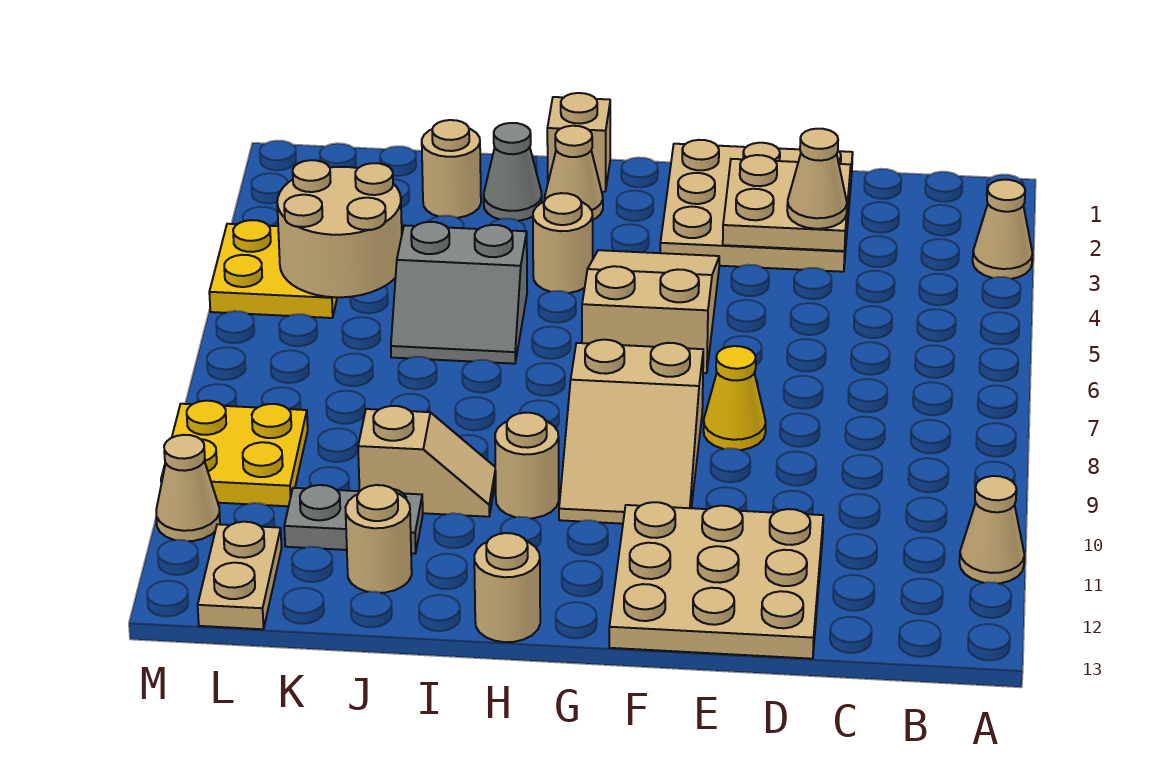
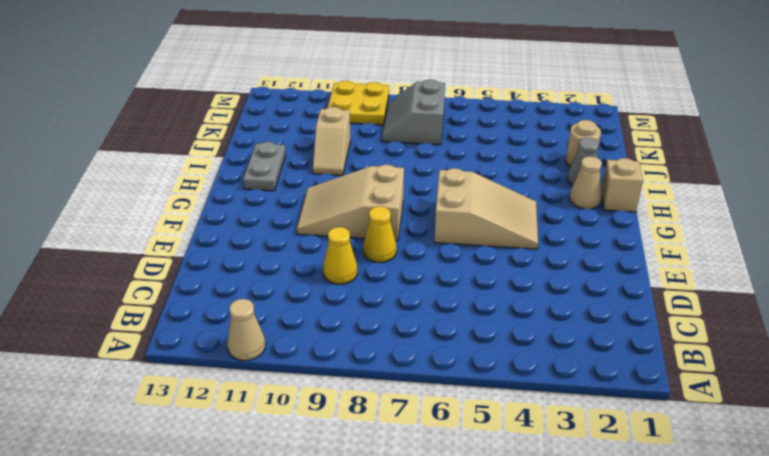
yellow cone D9 level 1 -> none
grey plate H12:I12 level 1 -> grey plate J11:K11 level 1
grey slope K7:L8 level 1 top 7 -> grey slope I5:J6 level 1 top 5
none -> tan cone A3 level 1
none -> tan plate D1:F3 level 1
none -> tan plate D11:F13 level 1

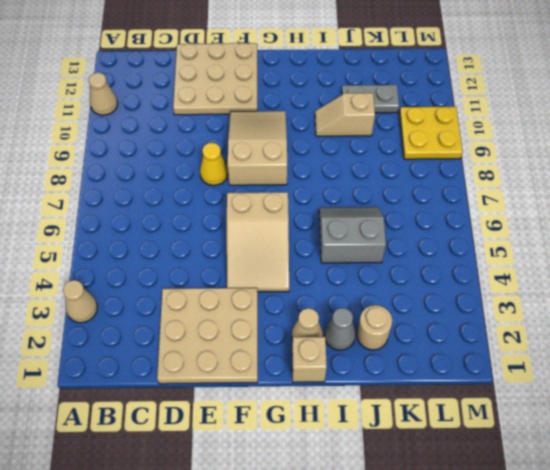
none -> tan round brick H4 level 1
none -> tan round brick H10 level 1
none -> tan round brick H13 level 1

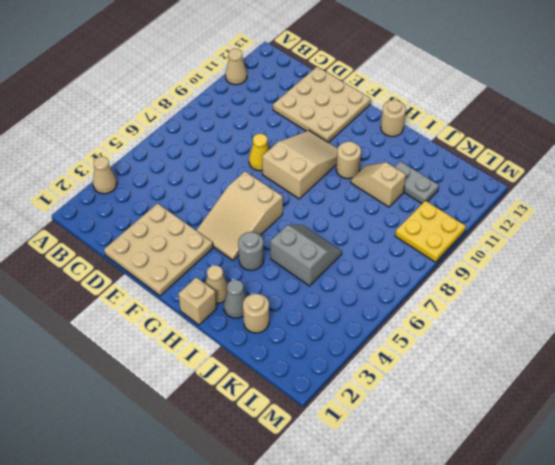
grey round brick H4 level 1 -> tan round brick H4 level 1
none -> tan round brick J12 level 1
none -> yellow plate L4:M5 level 1
none -> tan plate L12:L13 level 1

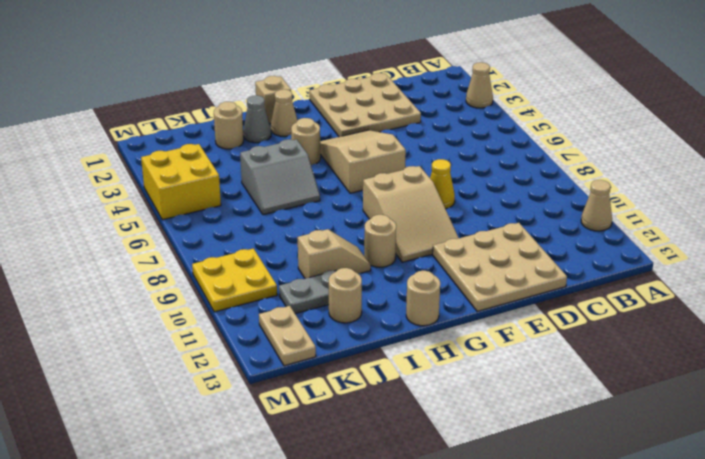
yellow brick L4:M5 level 1 -> yellow plate L4:M5 level 1
none -> tan cone M11 level 1
none -> tan plate D2:E3 level 2
none -> tan round brick K4:L5 level 2

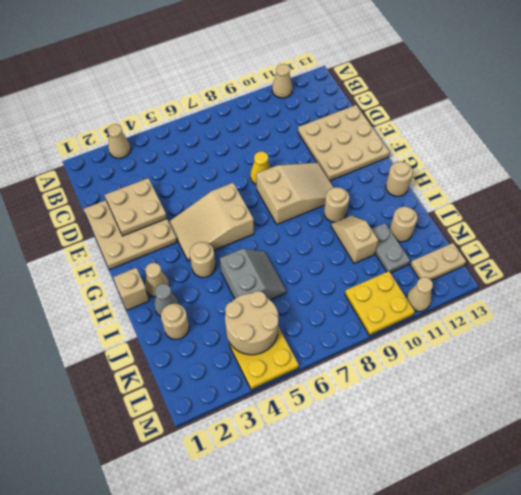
none -> tan cone D3 level 3

